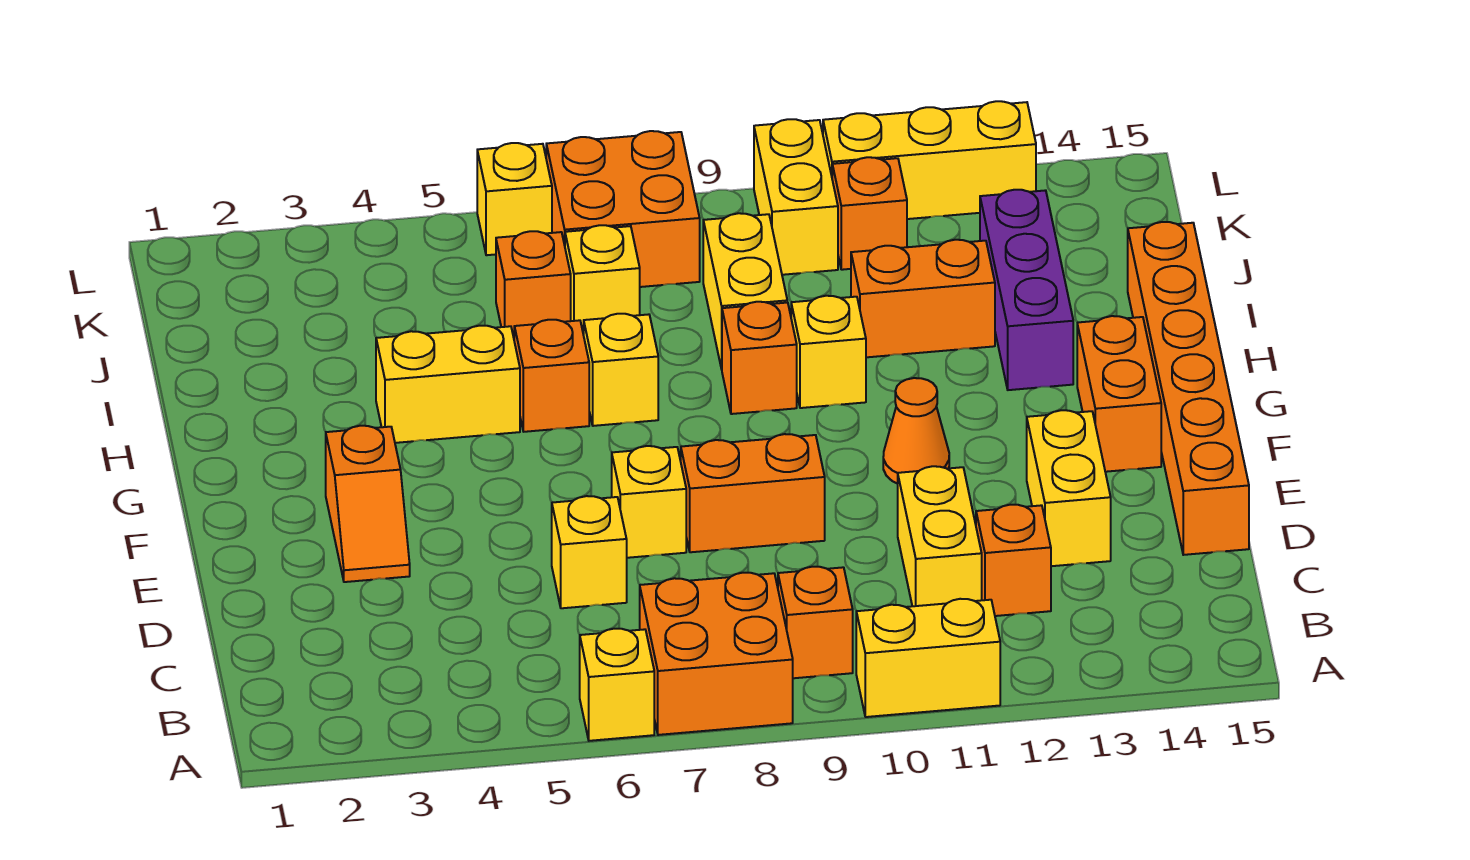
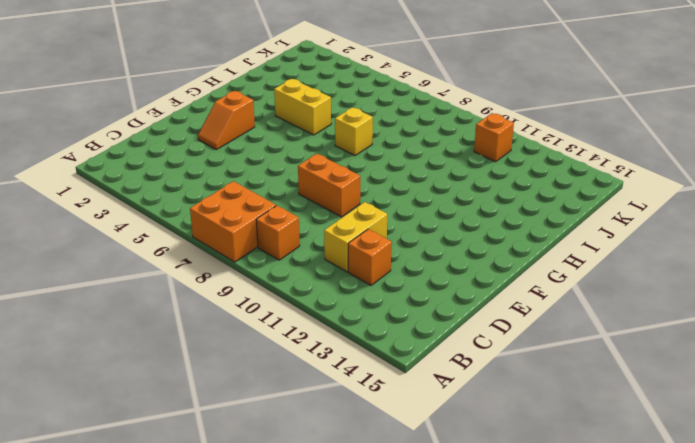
none -> yellow brick A6 level 1
none -> yellow brick A10:A11 level 1
none -> yellow brick D6 level 1

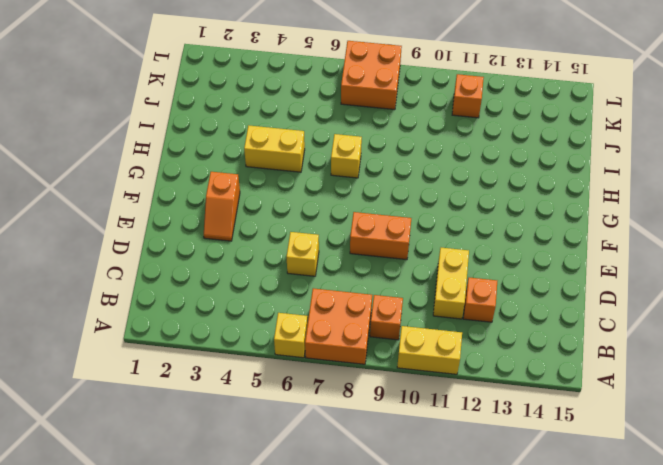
none -> yellow brick D13:E13 level 1
none -> orange brick D15:I15 level 1
none -> yellow brick E7 level 1

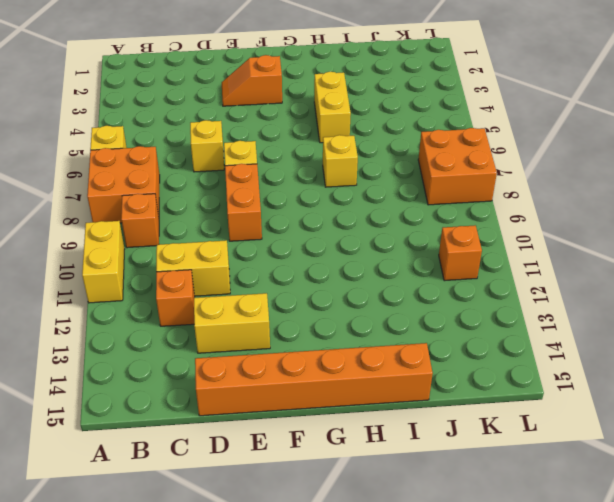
none -> orange cone F11 level 1
none -> orange brick F14:G14 level 1
none -> orange brick H6 level 1

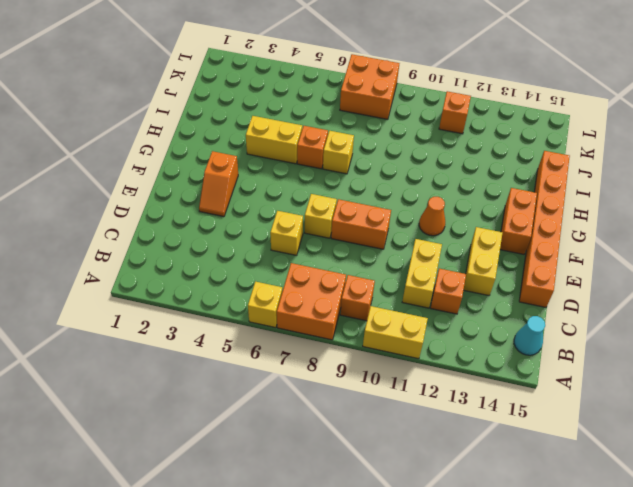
cyan cone B15 level 1 -> none
none -> orange brick H9 level 1
none -> yellow brick H10 level 1
none -> purple brick H13:J13 level 1

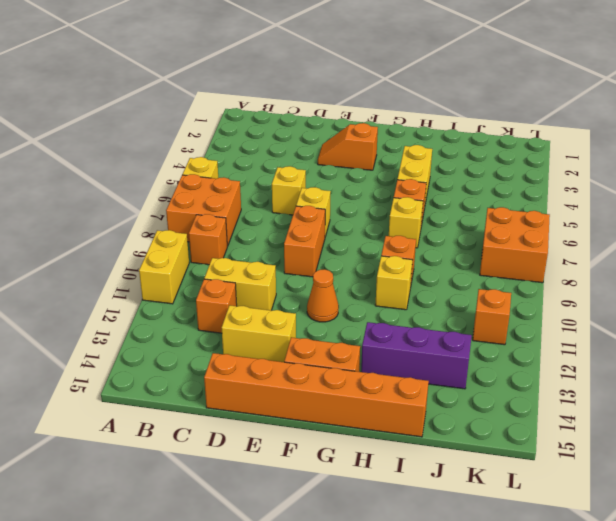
none -> yellow brick I9:J9 level 1
none -> orange brick I11:I12 level 1
none -> orange brick J6 level 1

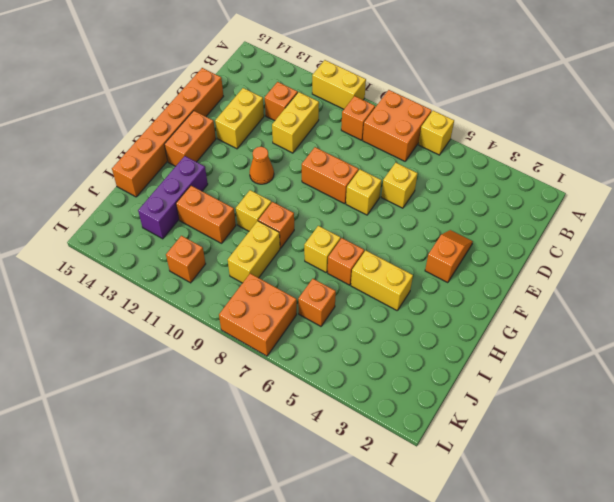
none -> yellow brick J7 level 1
none -> yellow brick K10:L10 level 1
none -> yellow brick L6 level 1

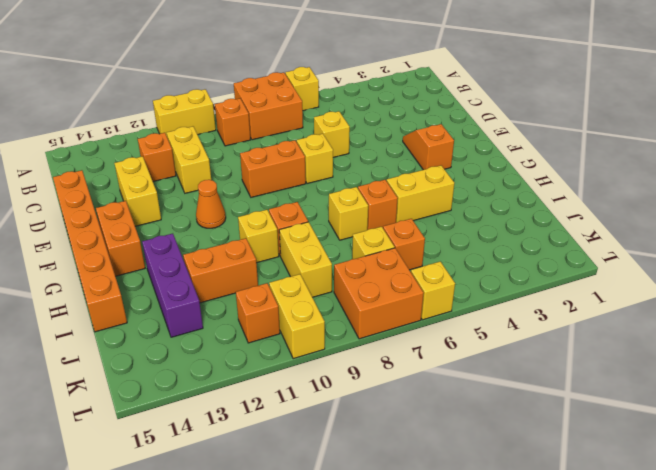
none -> yellow brick L11:L13 level 1

